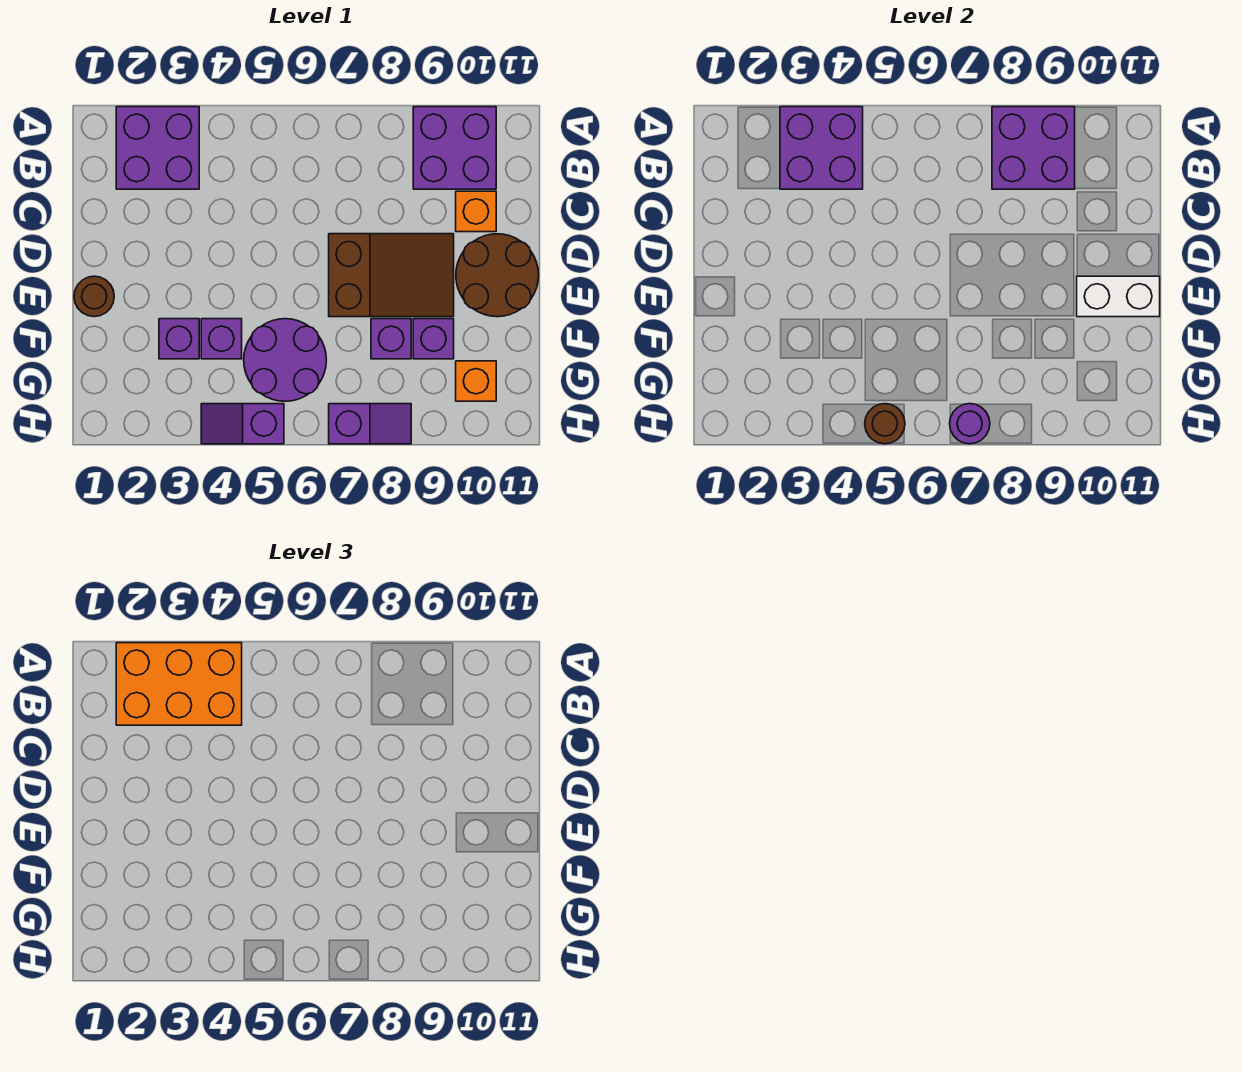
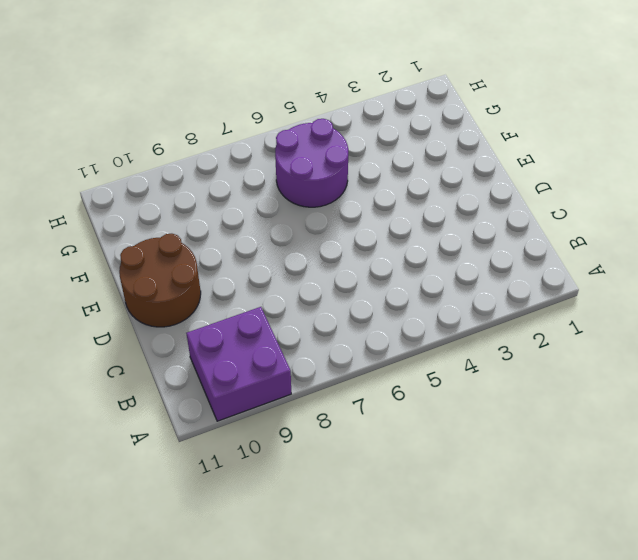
none -> purple brick A2:B3 level 1
none -> orange brick C10 level 1
none -> brown slope D7:E9 level 1 top 7

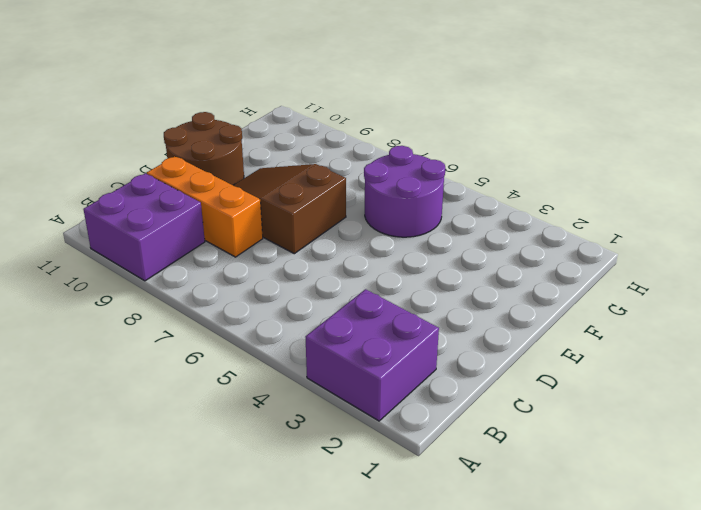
orange brick C8:C10 level 1 -> orange brick C10 level 1
none -> brown round brick E1 level 1
none -> purple brick F3 level 1
none -> purple brick F4 level 1

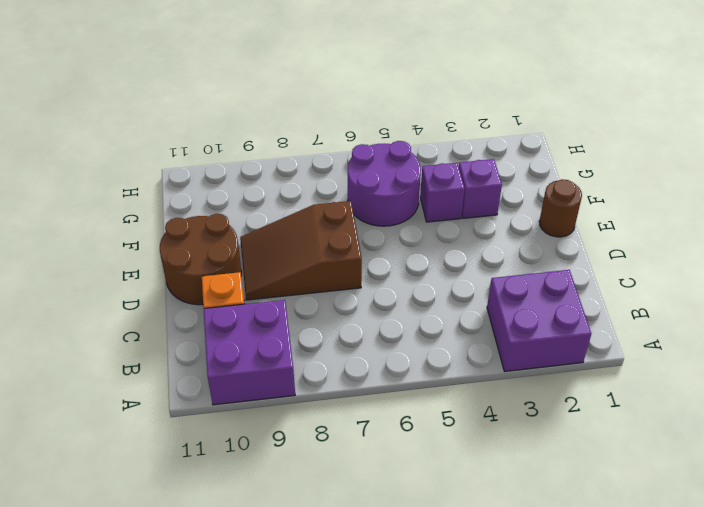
none -> purple brick F8 level 1
none -> purple brick F9 level 1
none -> orange brick G10 level 1

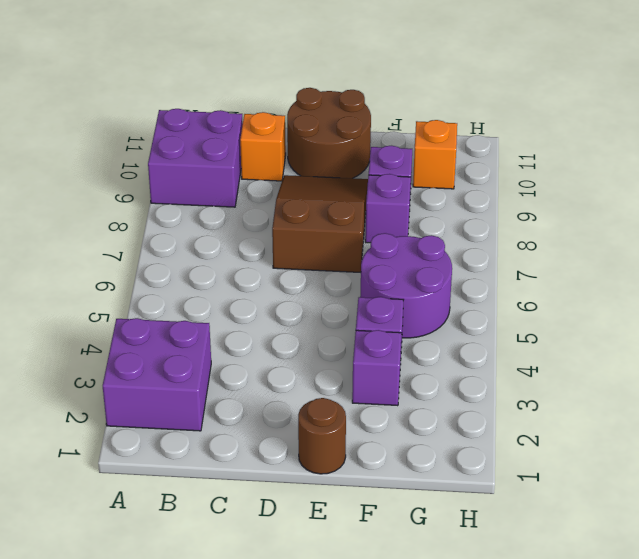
none -> purple slope H4:H5 level 1 top 5
none -> purple slope H7:H8 level 1 top 7
none -> purple brick A3:B4 level 2

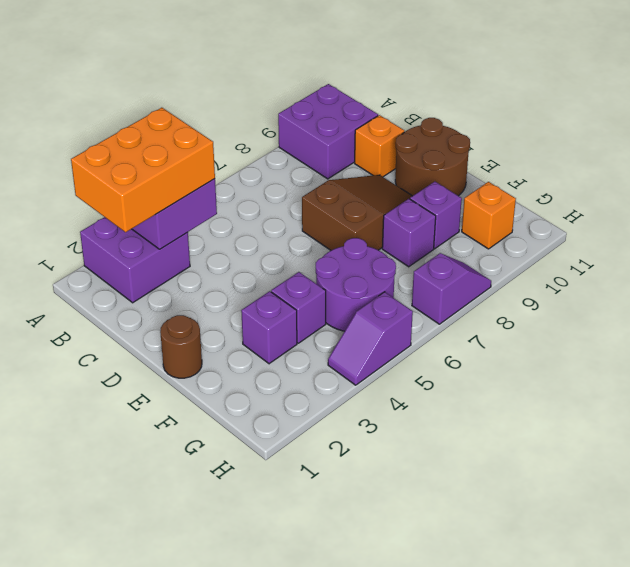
none -> purple brick A8:B9 level 2
none -> white brick E10:E11 level 2
none -> brown round brick H5 level 2

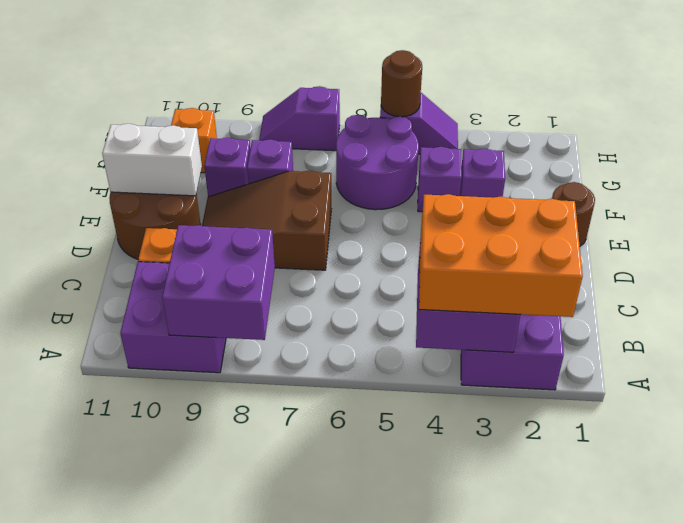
none -> purple round brick H7 level 2

